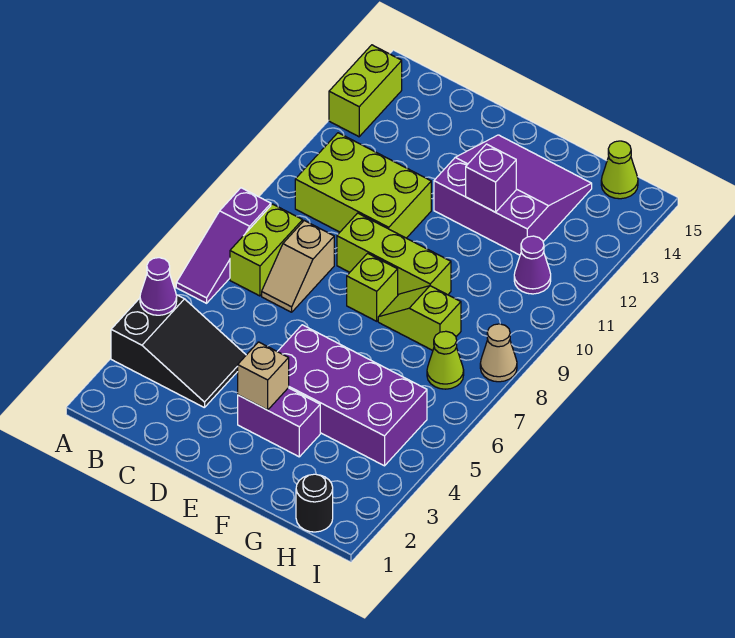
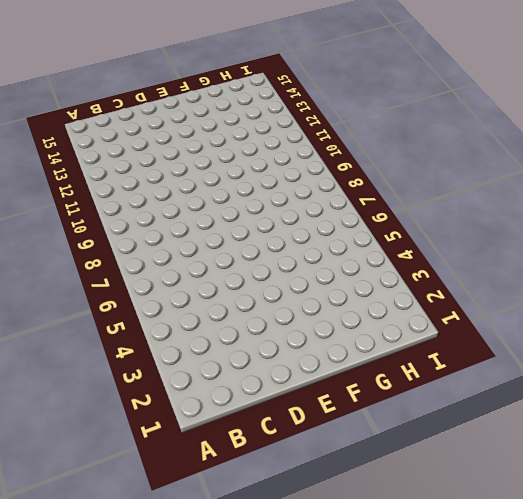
none -> black slope A3:C4 level 1 top A
none -> purple slope A6:A8 level 1 top 8
none -> lime brick A13:A14 level 1

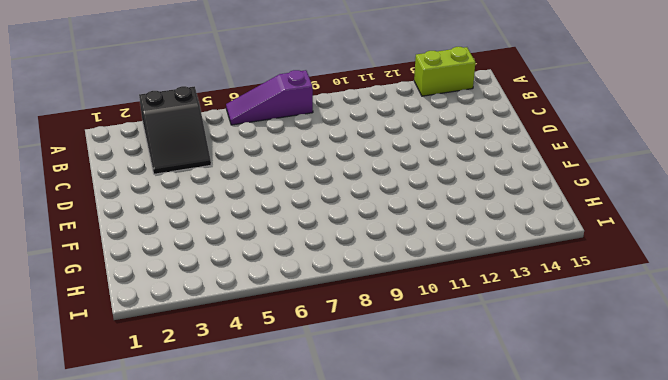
none -> lime brick B7:B8 level 1
none -> lime brick B10:D11 level 1
none -> tan slope C7:C8 level 1 top 8

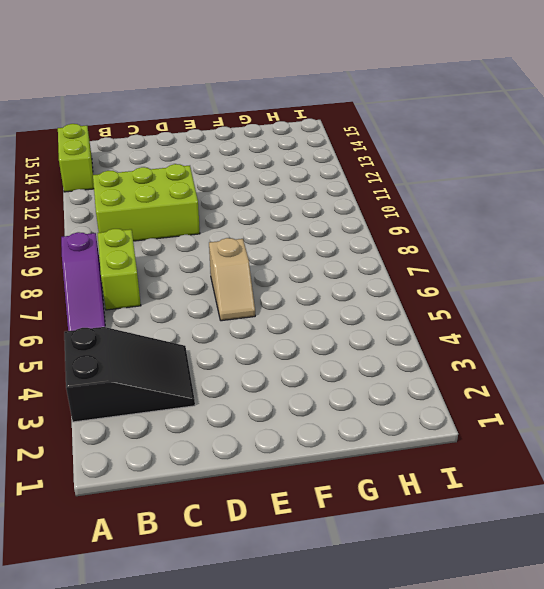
tan slope E6:E7 level 1 top 7 -> tan slope C7:C8 level 1 top 8
none -> lime brick D9:F9 level 1
none -> purple brick E3:F3 level 1
none -> purple brick E4:H5 level 1

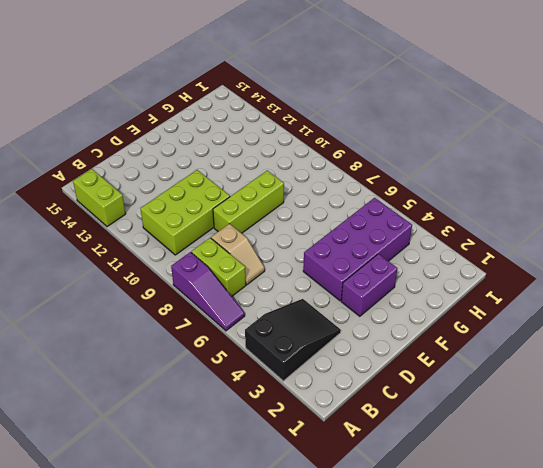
none -> lime brick E8 level 1
none -> purple slope E12:G14 level 1 top 12
none -> lime slope F8:G8 level 1 top G

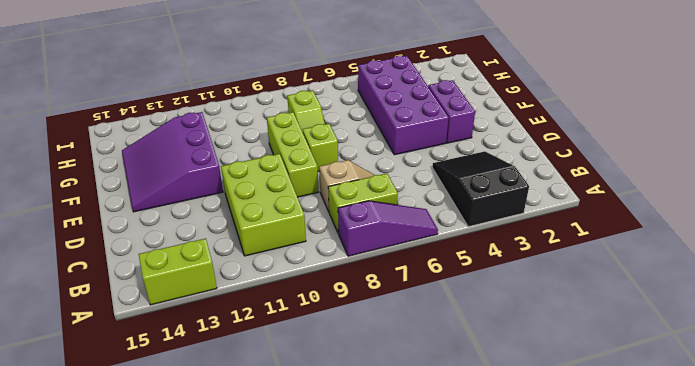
none -> black round brick H1 level 1
none -> lime cone H7 level 1
none -> purple cone H11 level 1

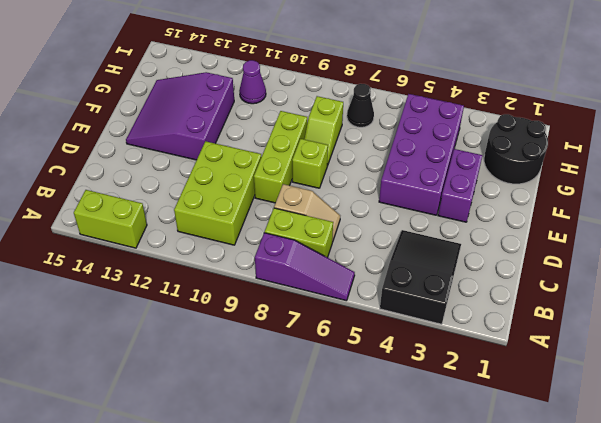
black round brick G1:H2 level 1 -> black round brick H1 level 1
black cone H7 level 1 -> lime cone H7 level 1
none -> lime cone H15 level 1
none -> tan cone I8 level 1
none -> purple cone A4 level 2

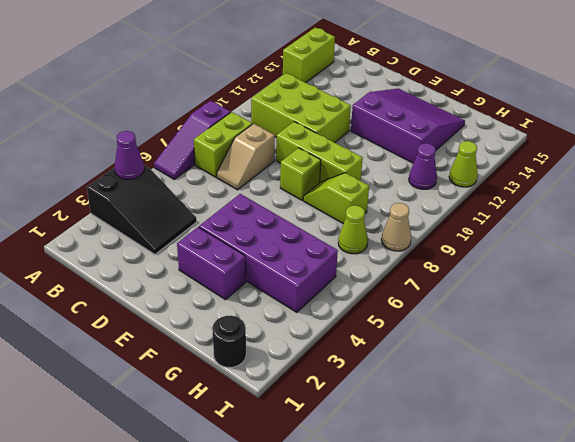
lime cone I12 level 1 -> lime cone H15 level 1
none -> tan brick E3 level 2
none -> purple brick F12 level 2

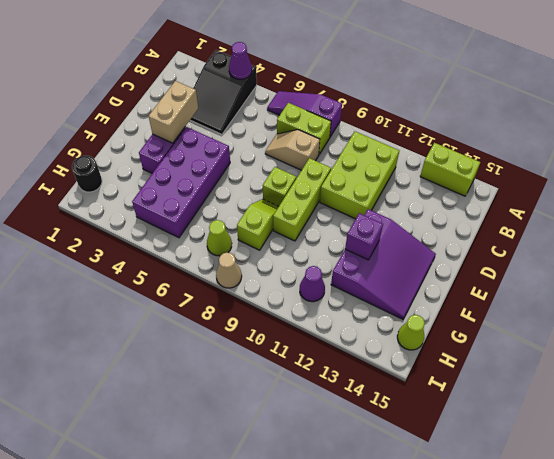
tan brick D3:E3 level 2 -> tan brick E3 level 2

